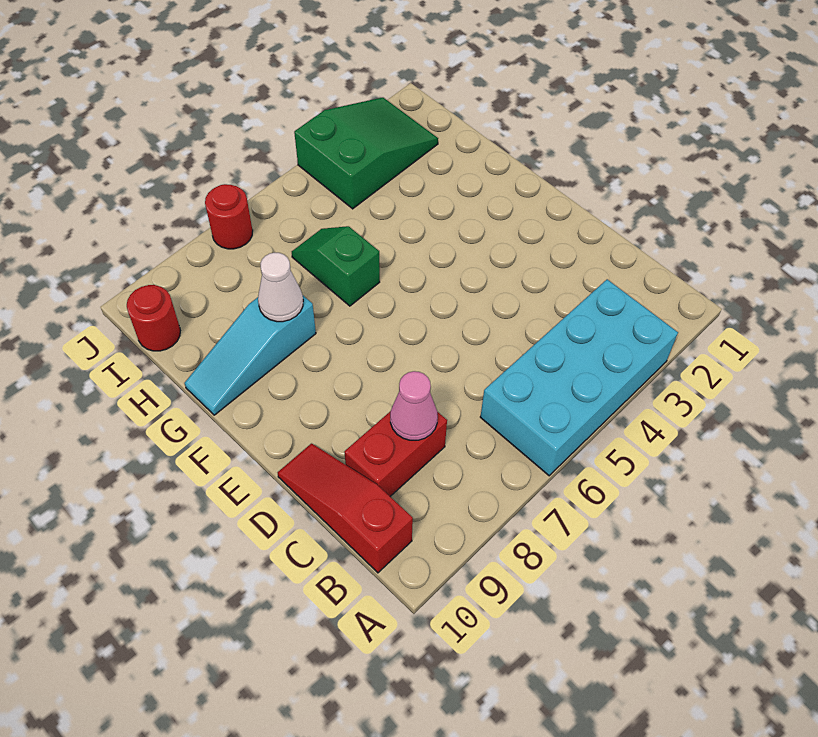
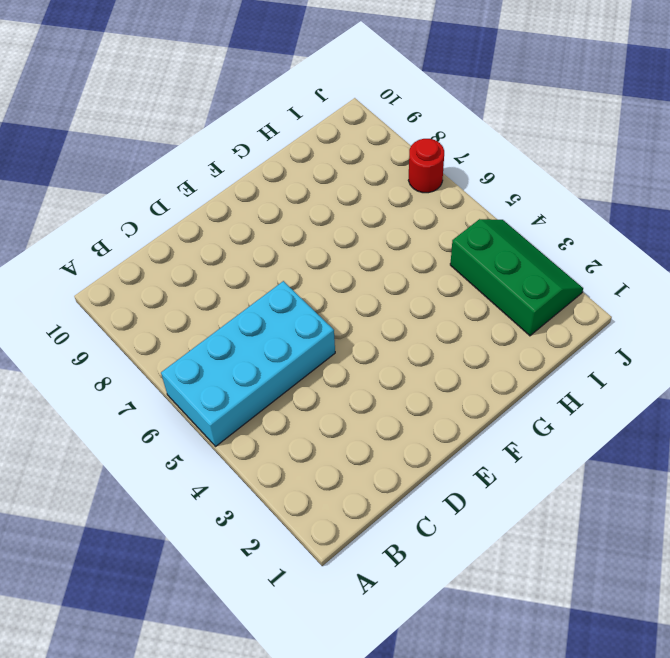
cyan brick A5:D6 level 1 -> cyan brick A3:B6 level 1
green slope I2:J4 level 1 top I -> green slope I2:J4 level 1 top 4
none -> red slope B10:D10 level 1 top B
none -> red brick C8:C9 level 1

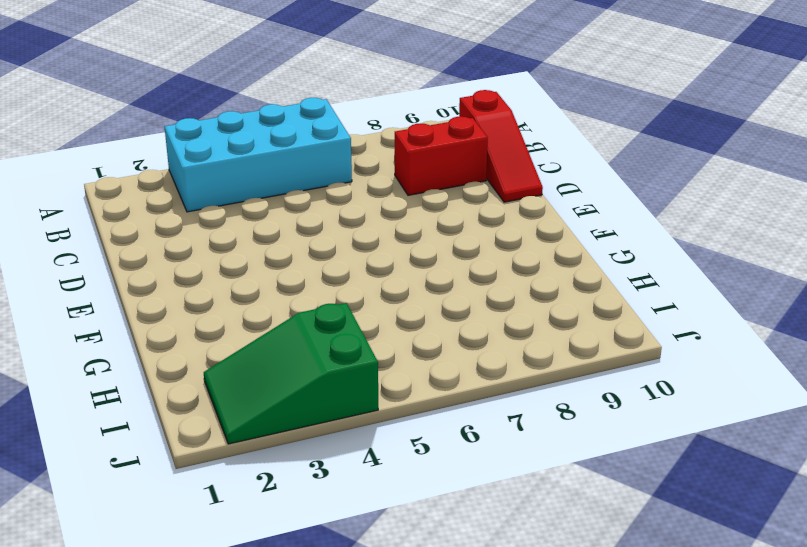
none -> green slope G6:H6 level 1 top G
none -> cyan slope G8:G10 level 1 top 8

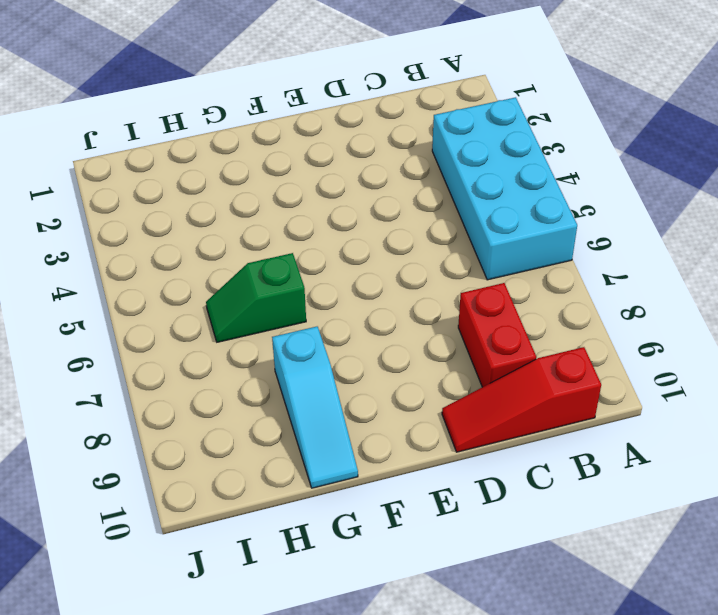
none -> green slope I2:J4 level 1 top 4
none -> red round brick I10 level 1

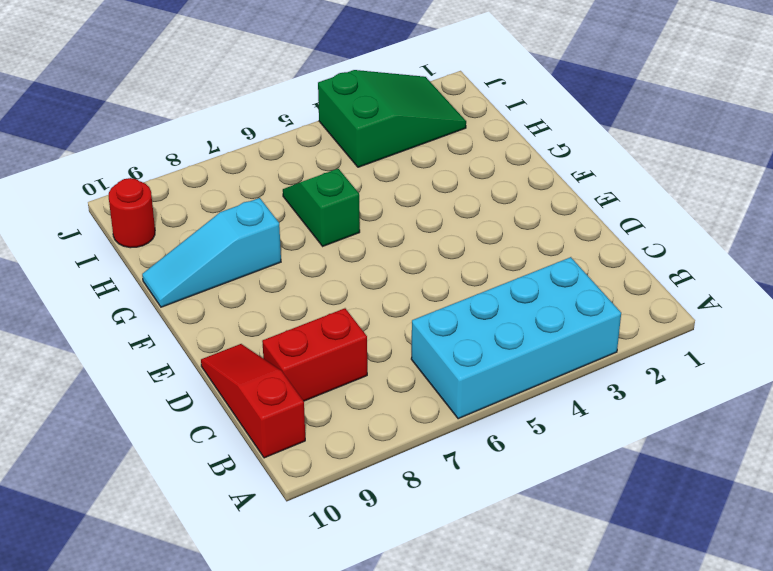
none -> red round brick J7 level 1
none -> pink cone C8 level 2

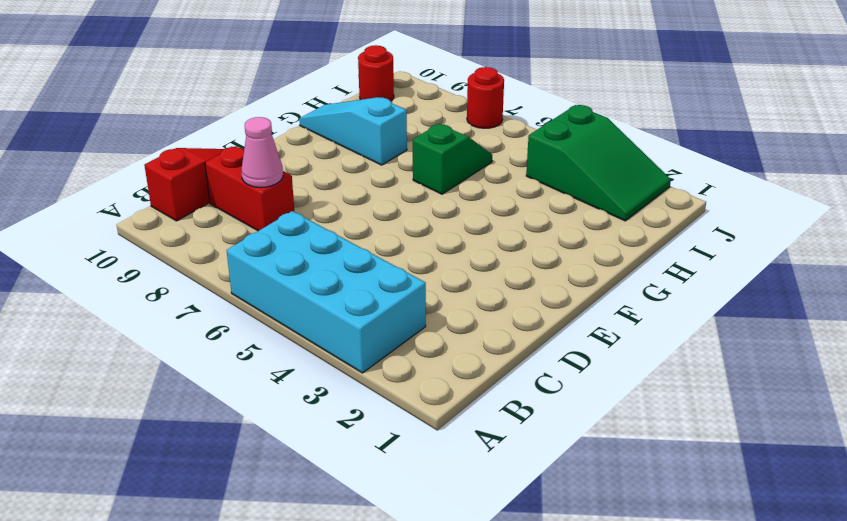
none -> white cone G8 level 2

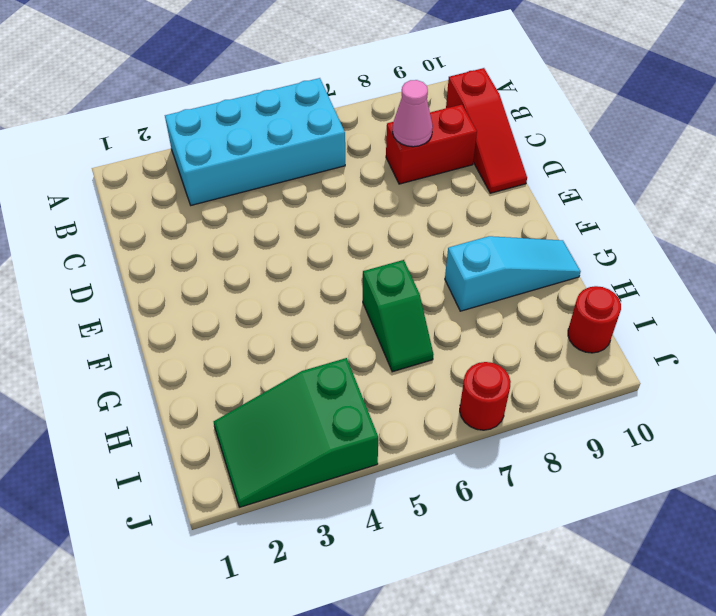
none -> white cone G8 level 2

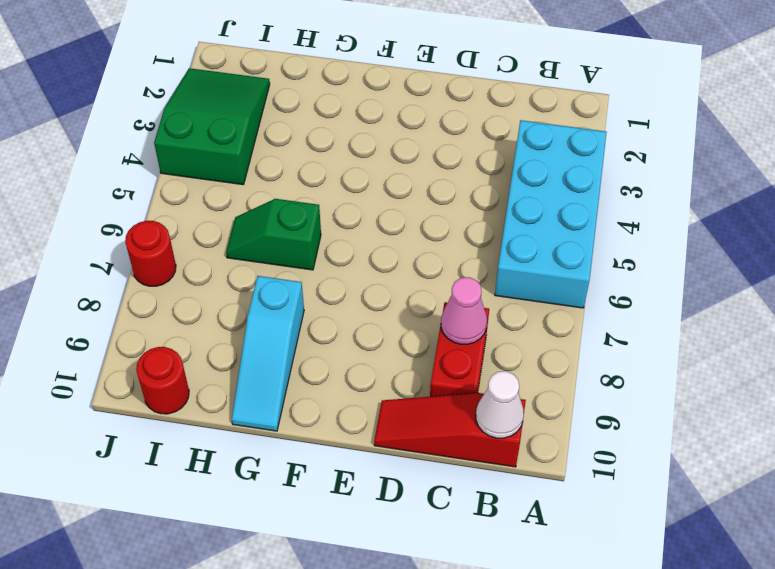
white cone B10 level 2 -> white cone G8 level 2

